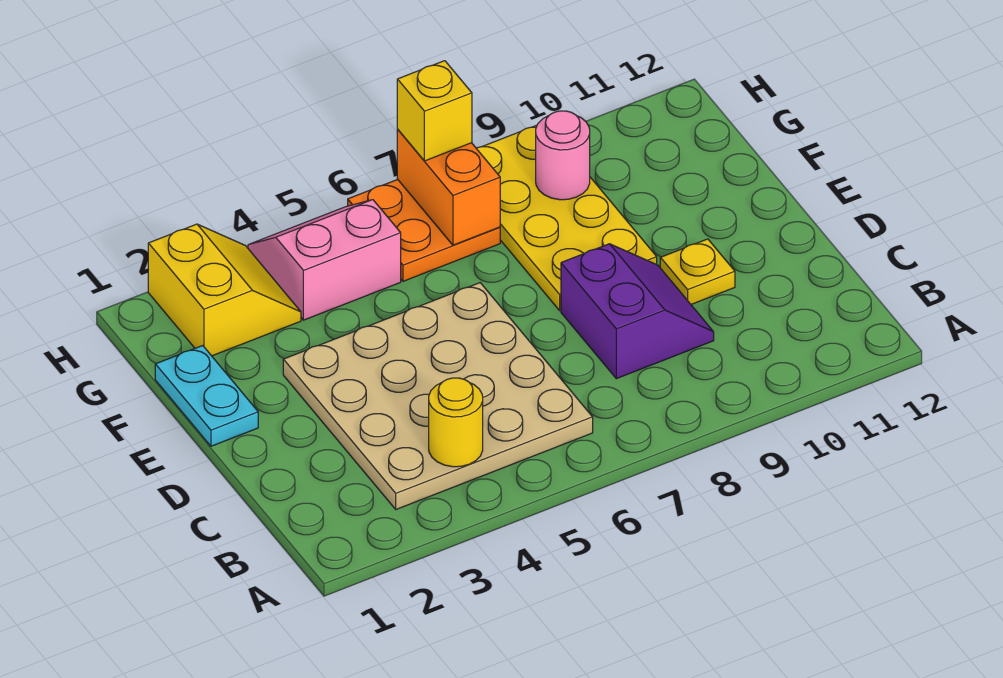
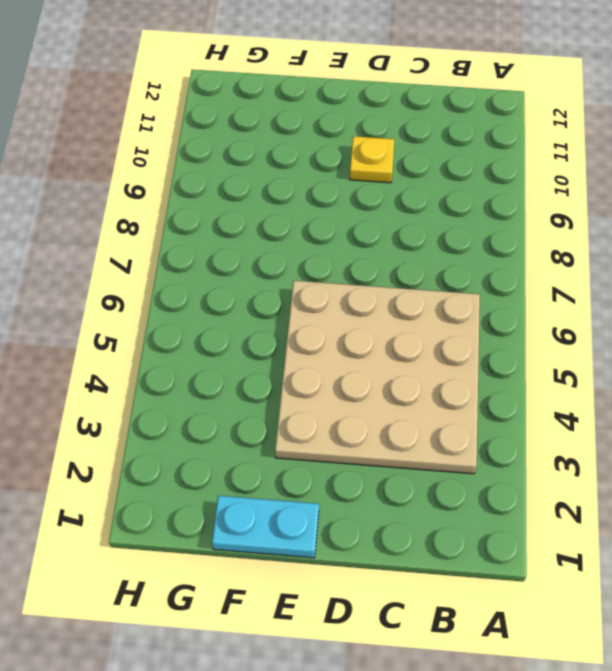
none -> purple slope C8:D9 level 1 top 8
none -> yellow plate E8:H9 level 1
none -> yellow slope G2:H3 level 1 top 2

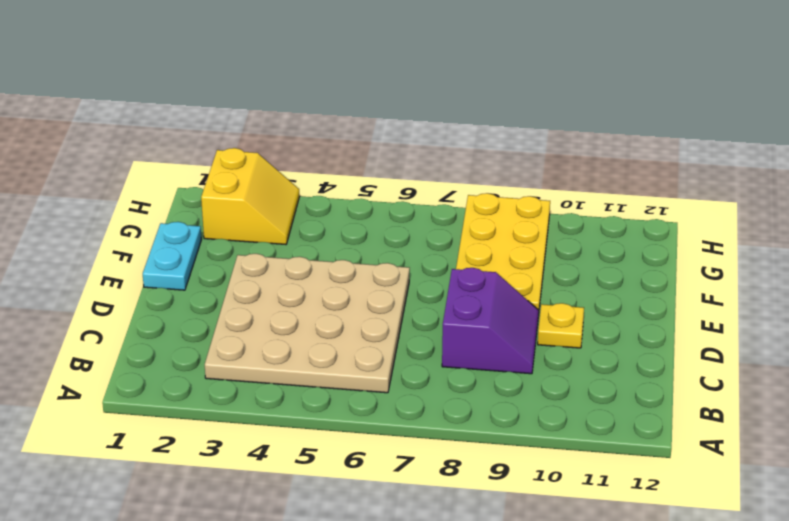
none -> pink slope G4:H5 level 1 top G
none -> orange plate G6:H7 level 1
none -> yellow round brick B4 level 2

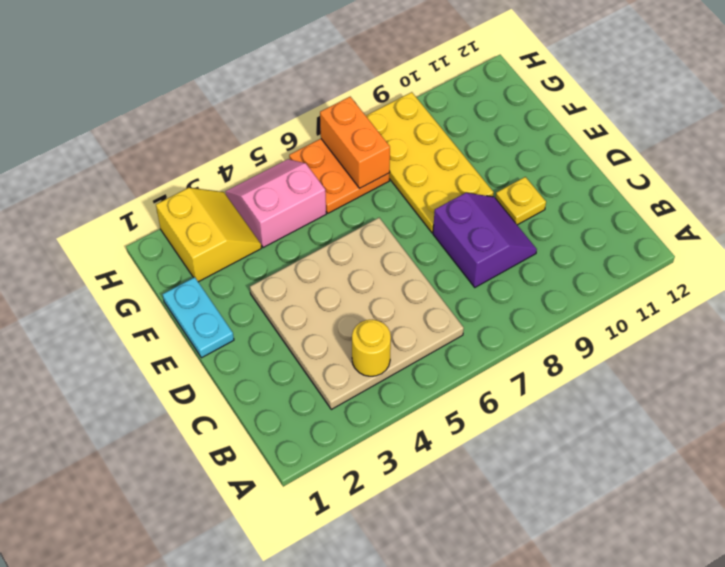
none -> pink round brick G9 level 2
none -> yellow brick H7 level 3

